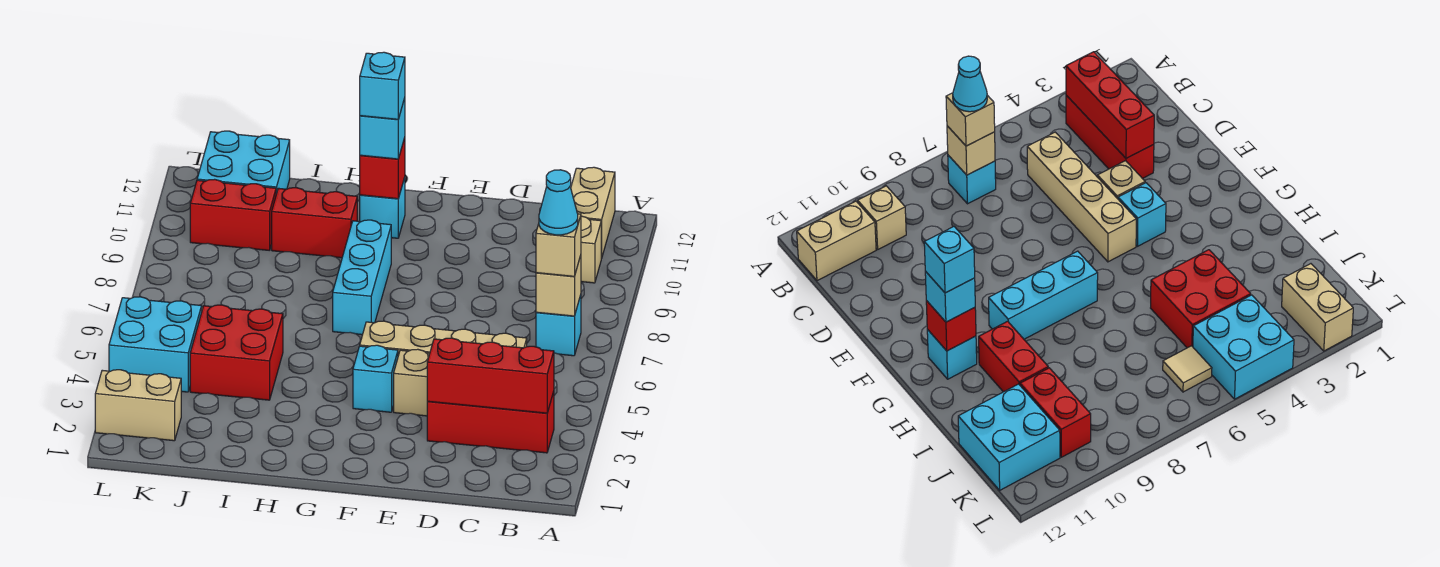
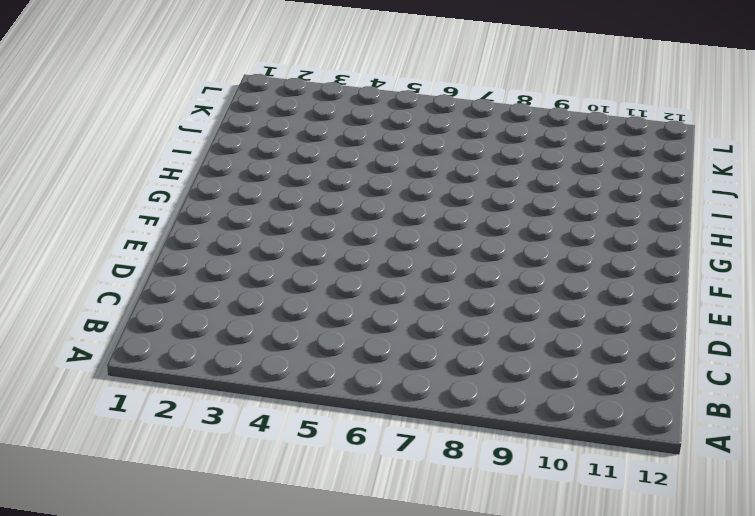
none -> red brick B3:D3 level 1
none -> cyan brick B7 level 1
none -> tan brick B10 level 1

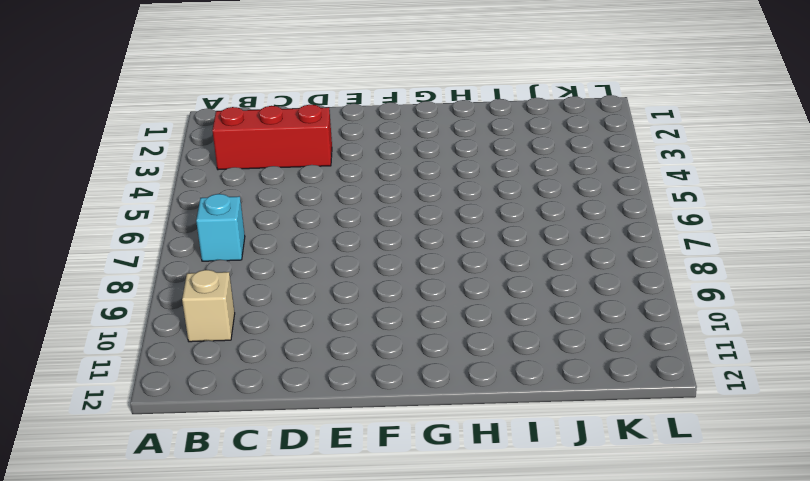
none -> tan brick B11:B12 level 1
none -> tan brick C5:F5 level 1
none -> tan brick E4 level 1

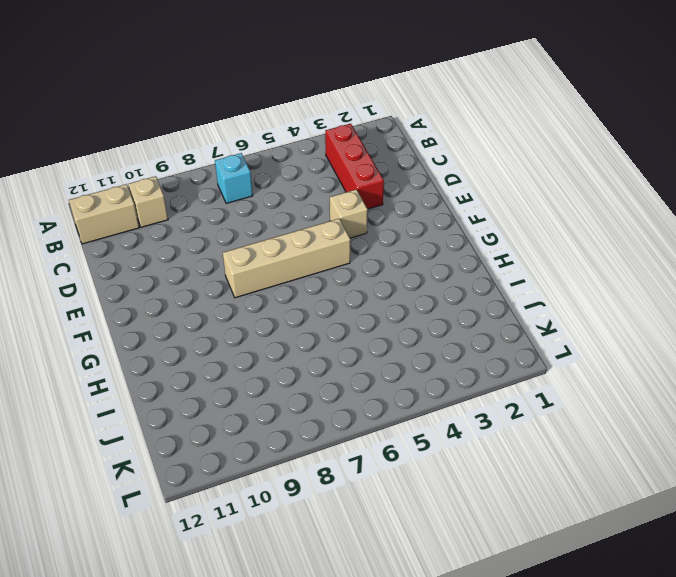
tan brick F5:F8 level 1 -> tan brick C5:F5 level 1
none -> cyan brick F4 level 1
none -> cyan brick G7:G9 level 1
none -> cyan brick G11 level 1

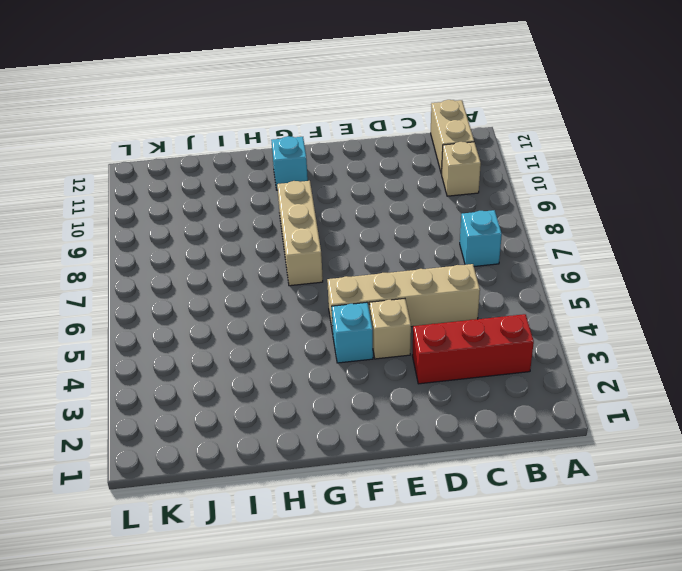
tan brick G7:G9 level 1 -> cyan brick G7:G9 level 1
none -> red brick H10:I10 level 1
none -> red brick I4:J5 level 1
none -> red brick J10:K10 level 1

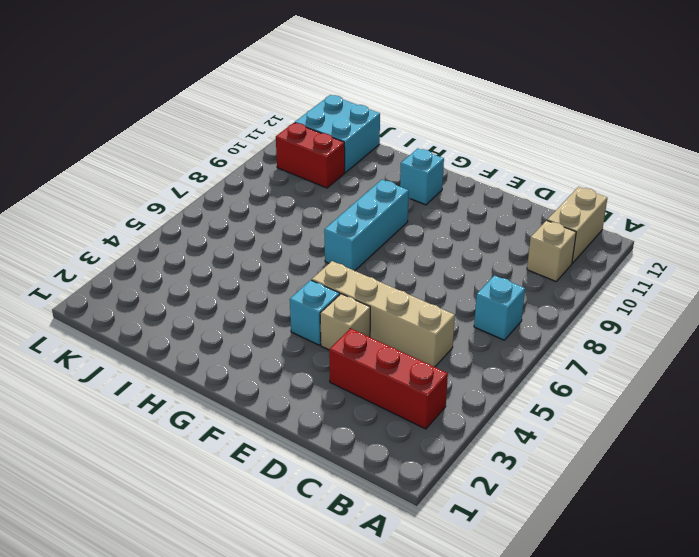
none -> red brick H10:I10 level 1
none -> red brick I4:J5 level 1
none -> tan brick K2:L2 level 1

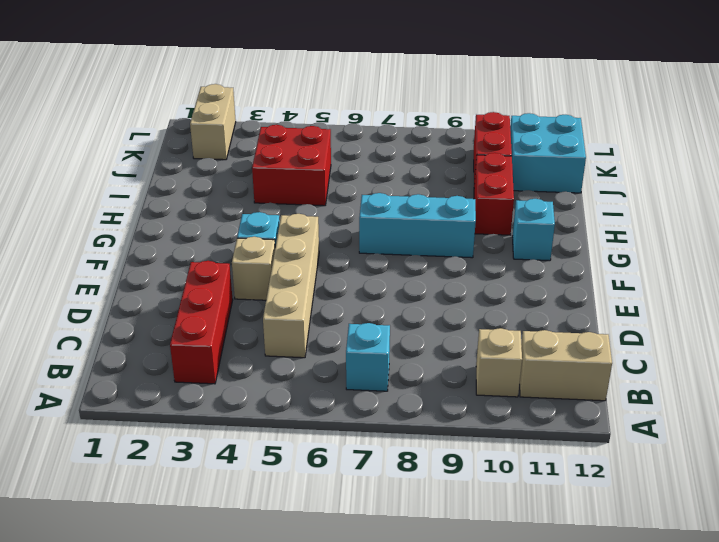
none -> cyan brick K4:L5 level 1
none -> tan tile K6 level 1
none -> red brick B3:D3 level 2

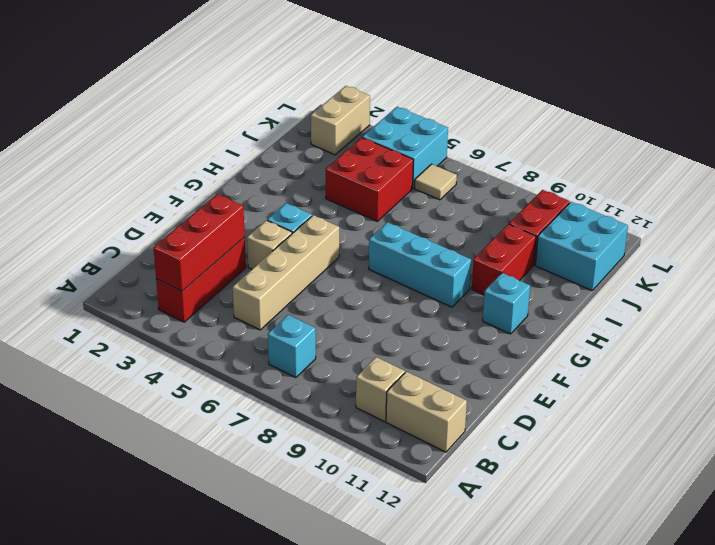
none -> tan brick B7 level 2
none -> red brick G11 level 2
none -> tan brick B7 level 3

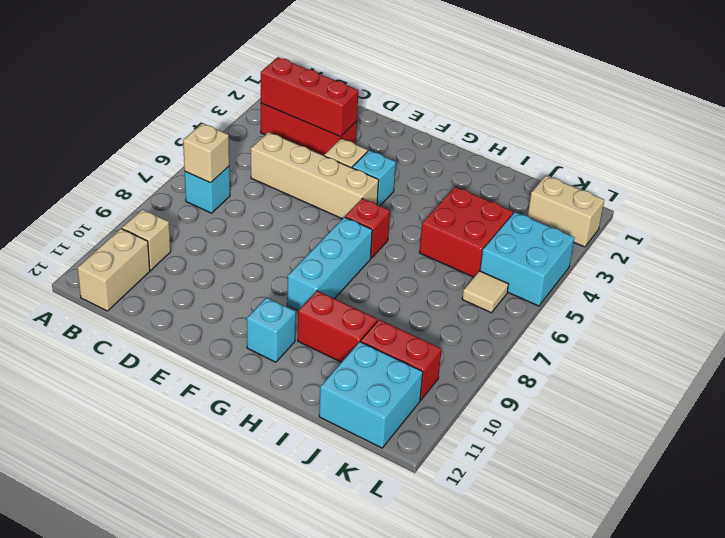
red brick G6 level 1 -> red brick G11 level 2
none -> tan brick B7 level 3
none -> cyan brick G11 level 3
none -> cyan cone B7 level 4

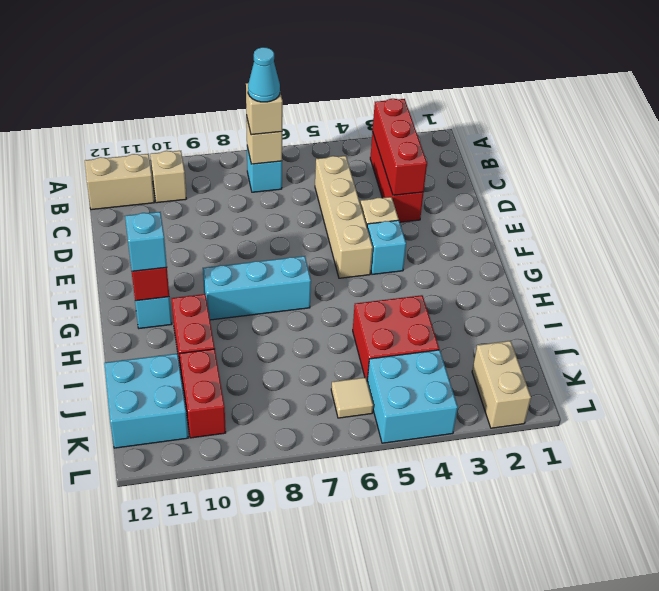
none -> cyan brick G11 level 4

